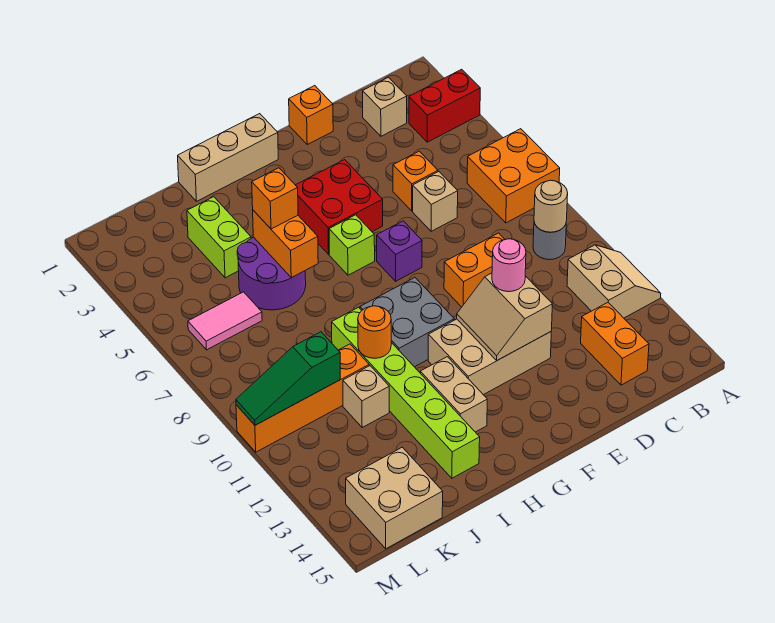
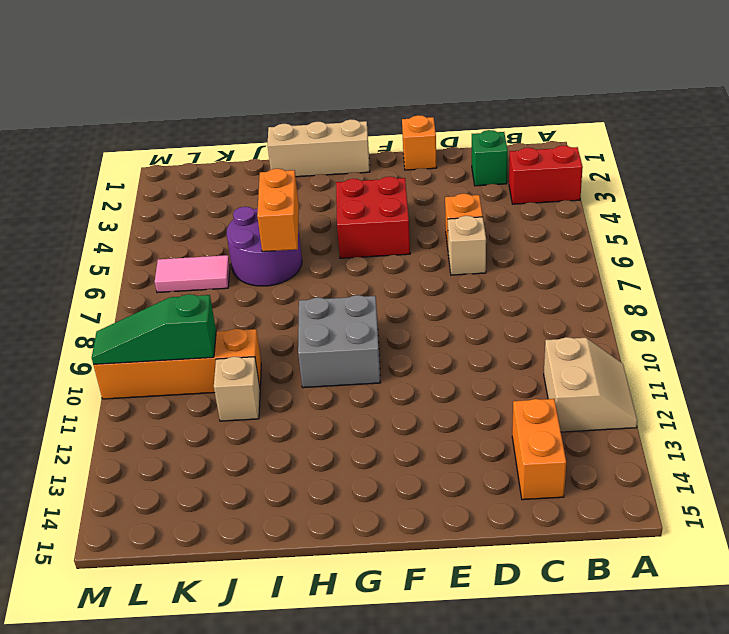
green brick C2 level 1 -> tan brick C2 level 1
none -> orange brick A6:B7 level 1
none -> grey round brick B9 level 1
none -> orange brick D9:E9 level 1
none -> tan brick E11:G12 level 1

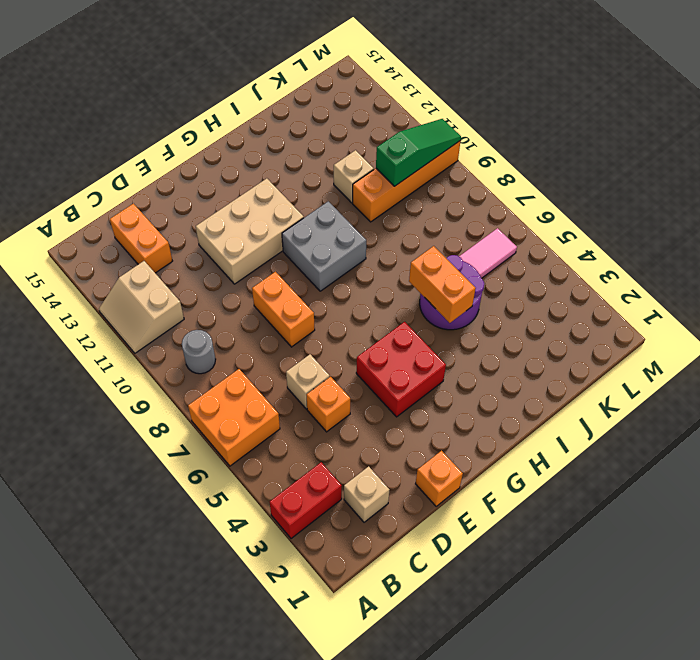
orange brick E8:E9 level 1 -> orange brick D9:E9 level 1
none -> purple brick F7 level 1
none -> tan brick G1:I1 level 1
none -> lime brick G6 level 1
none -> tan brick H12:H13 level 1

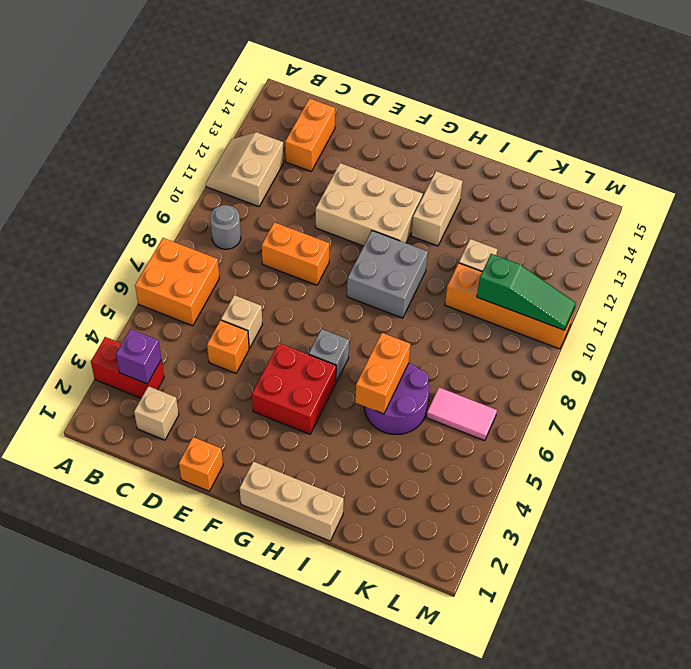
purple brick B3 level 2 -> purple brick F7 level 1
grey brick G6 level 1 -> lime brick G6 level 1
none -> lime brick I9:I14 level 1
none -> lime brick J3:J4 level 1
none -> tan brick K14:L15 level 1
none -> tan round brick B9 level 2

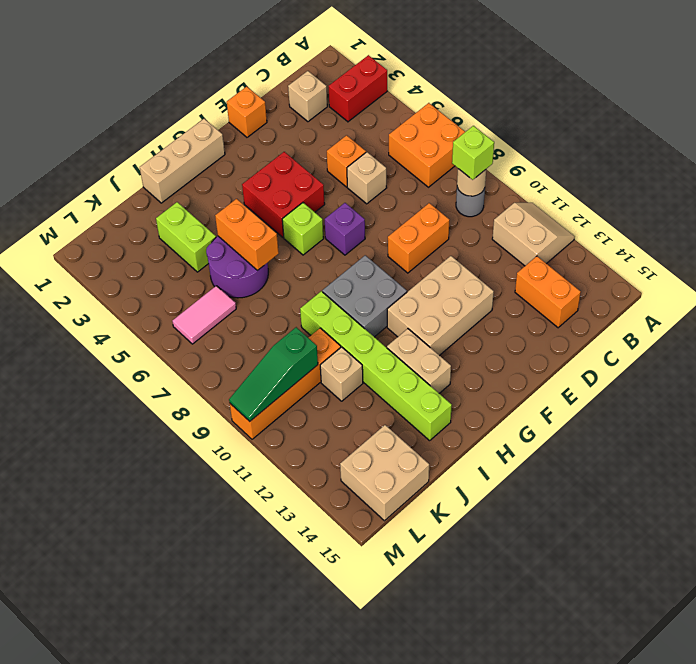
lime brick B9 level 3 -> none
none -> tan slope E11:F12 level 2 top E
none -> orange round brick I10 level 2
none -> pink round brick E11 level 3
none -> orange brick I5 level 3

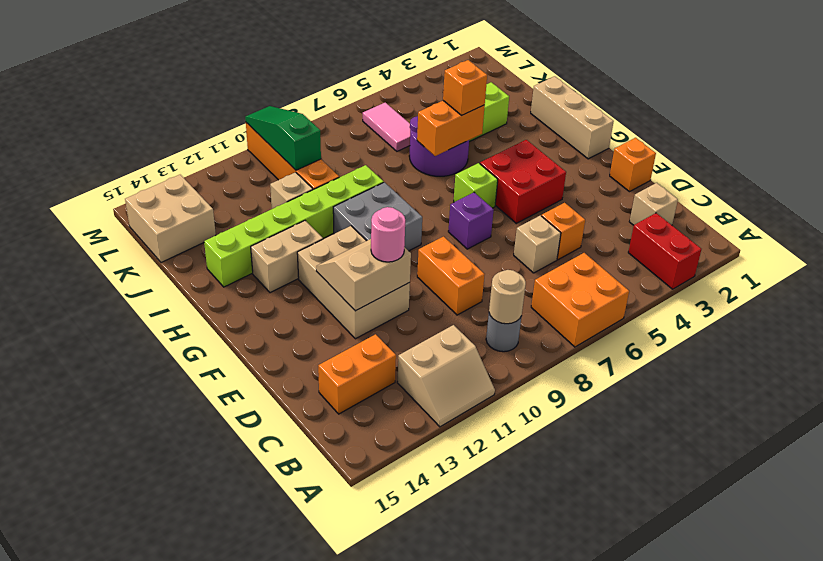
none -> orange round brick I10 level 2

